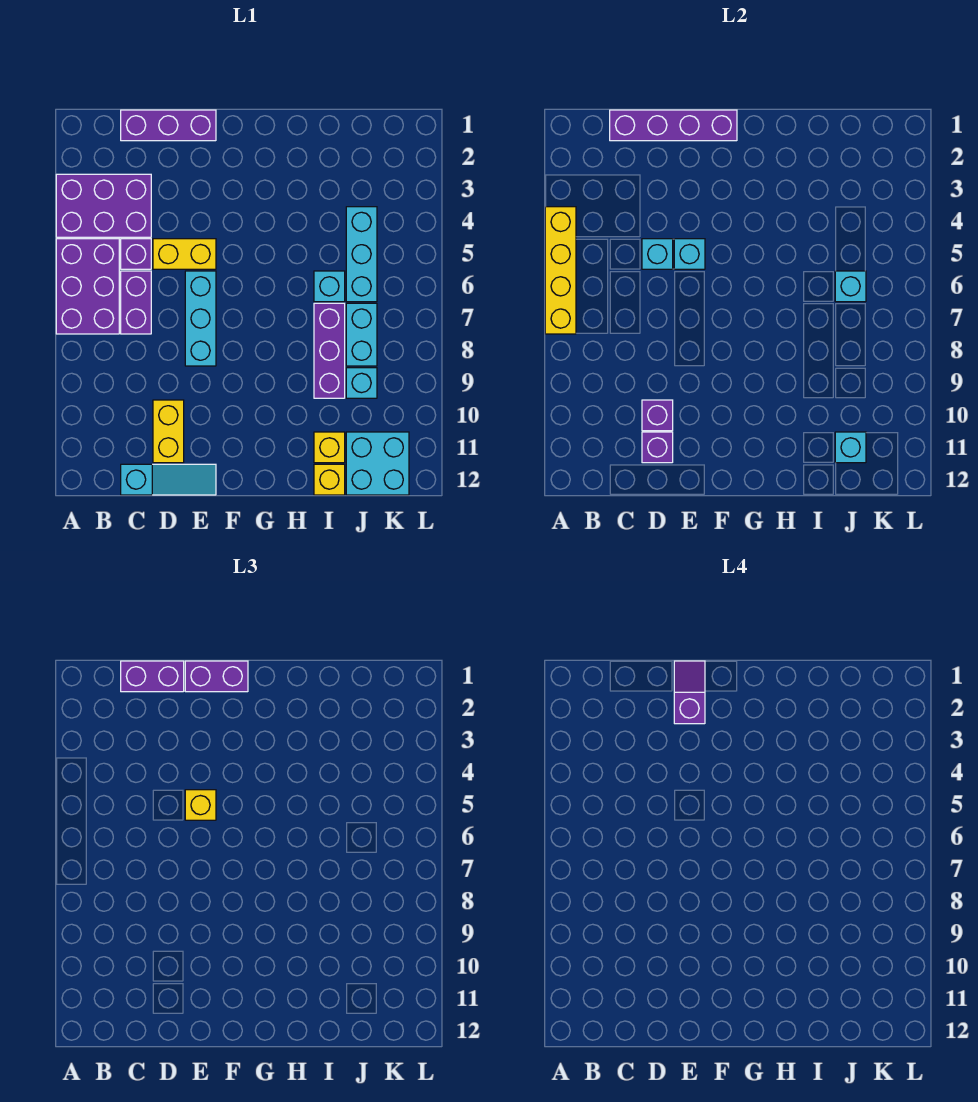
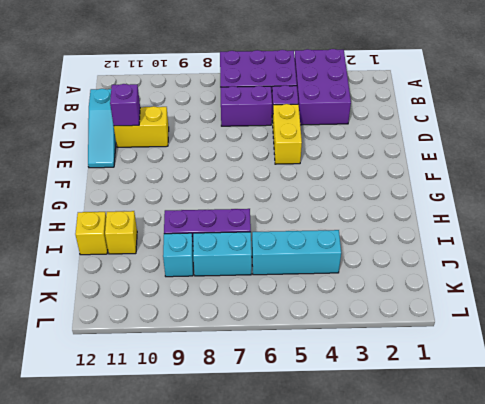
none -> purple brick C1:E1 level 1
none -> cyan brick E6:E8 level 1
none -> cyan brick I6 level 1

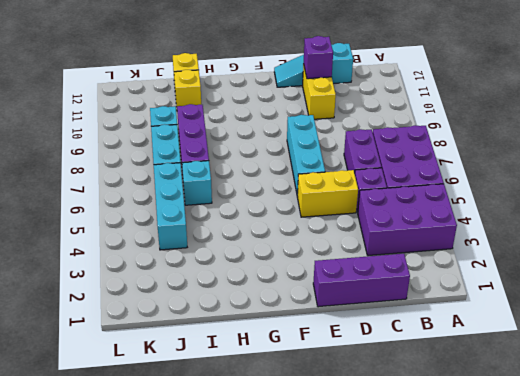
none -> cyan brick J11:K12 level 1
none -> yellow brick A4:A7 level 2
none -> purple brick C1:F1 level 2

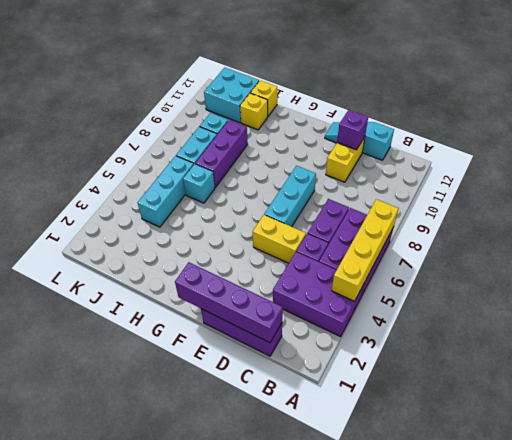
none -> cyan brick D5 level 2
none -> purple brick D10 level 2
none -> cyan brick E5 level 2

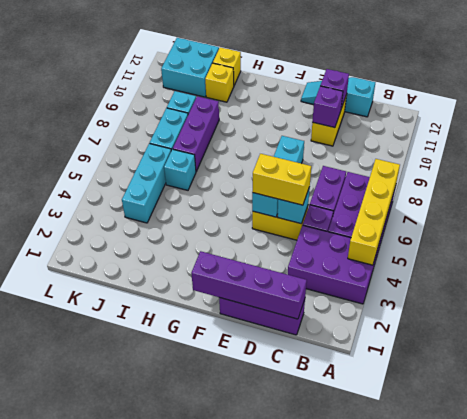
yellow brick D5:E5 level 3 -> yellow brick E5 level 3
none -> cyan brick J6 level 2
none -> cyan brick J11 level 2
none -> purple brick C1:D1 level 3

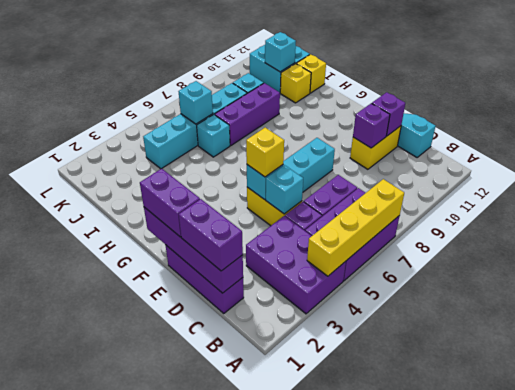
none -> purple slope E1:E2 level 4 top 2

